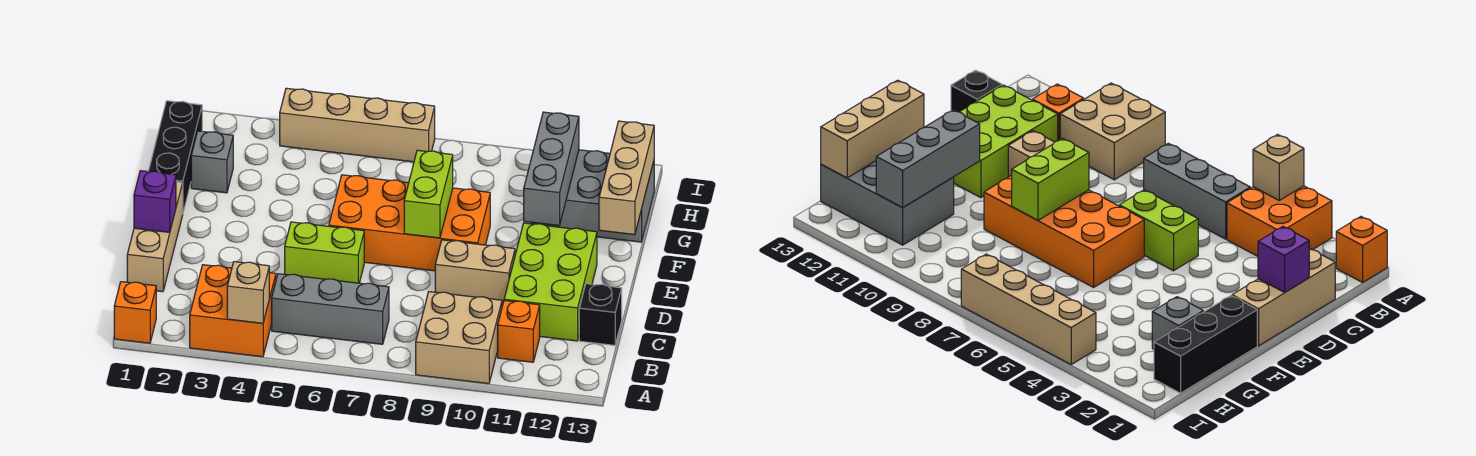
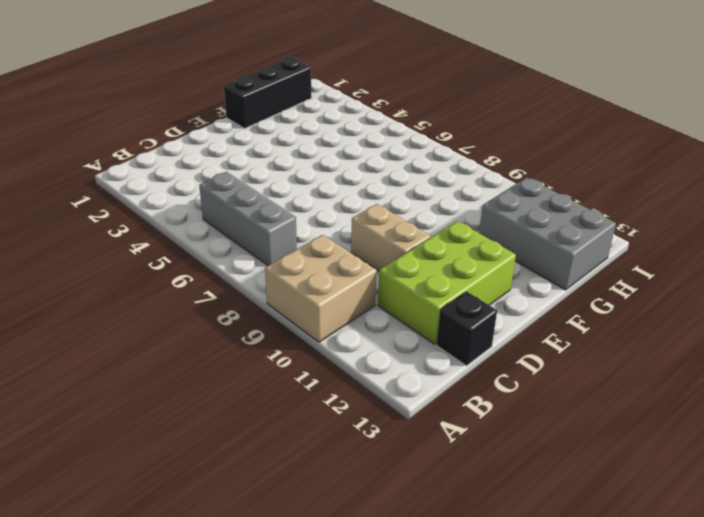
none -> orange brick A1 level 1
none -> orange brick A3:B4 level 1
none -> orange brick B11 level 1

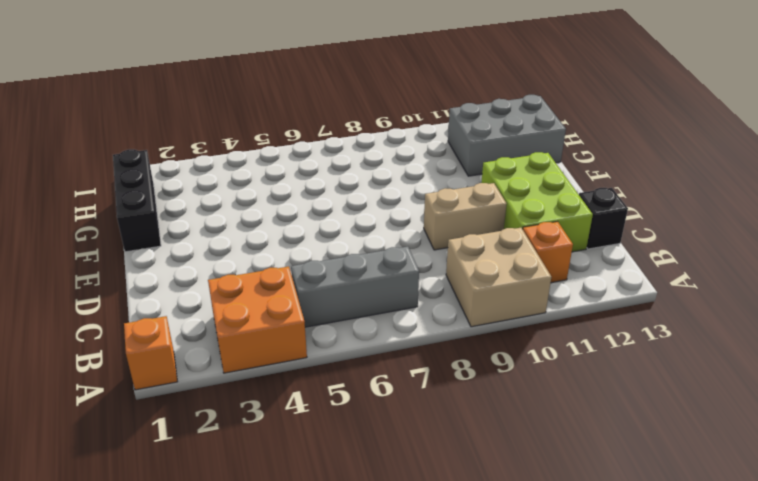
none -> tan brick C1:E1 level 1
none -> lime brick D5:D6 level 1
none -> orange brick E6:F9 level 1

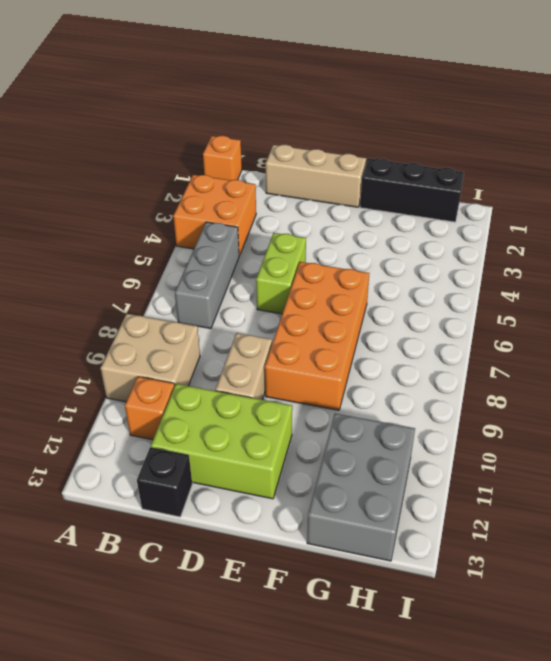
none -> grey brick G2 level 1
none -> tan brick I4:I7 level 1
none -> tan brick A4 level 2

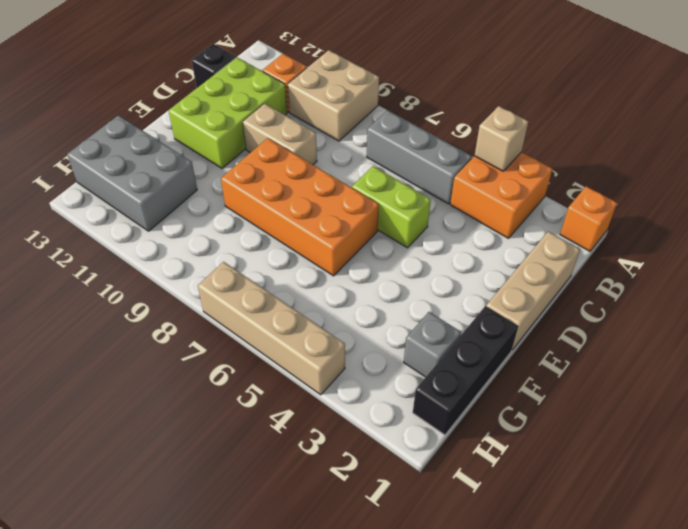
none -> purple brick D1 level 2
none -> lime brick E8:F8 level 2
none -> grey brick F11:H11 level 2

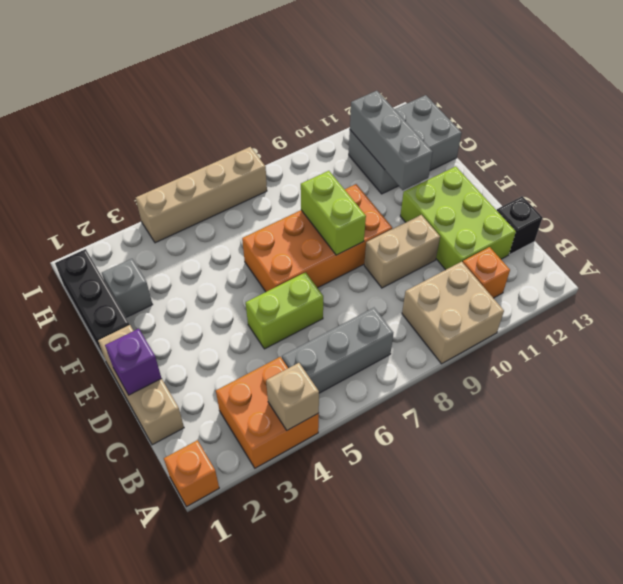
none -> tan brick F13:H13 level 2

